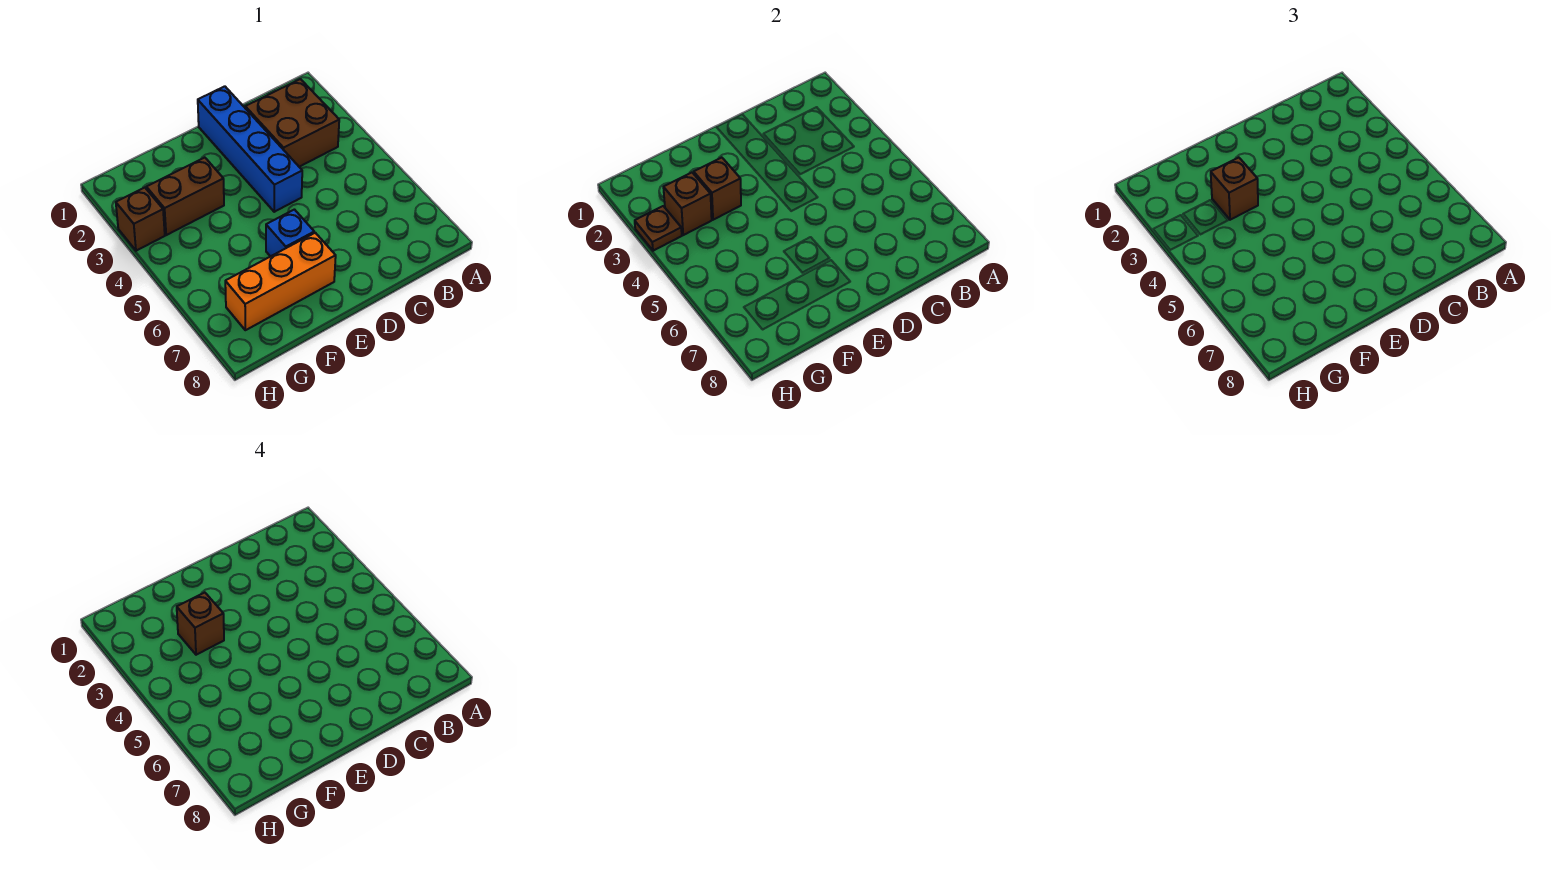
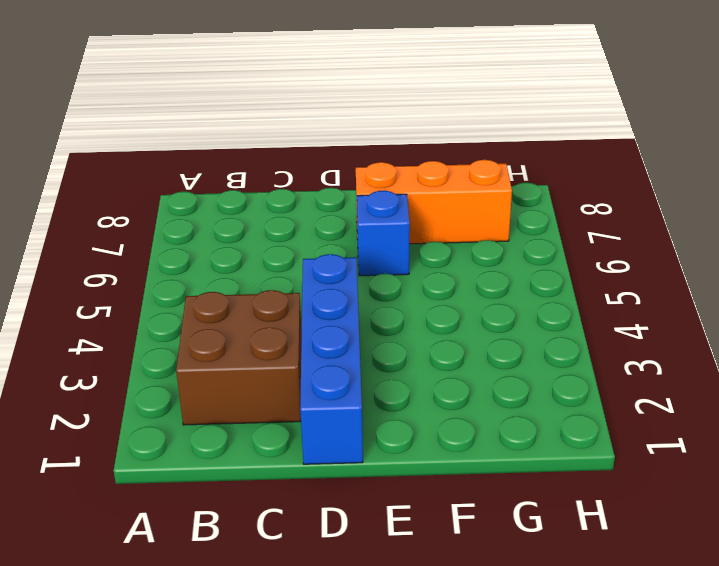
none -> brown brick F3:G3 level 1
none -> brown brick H3 level 1

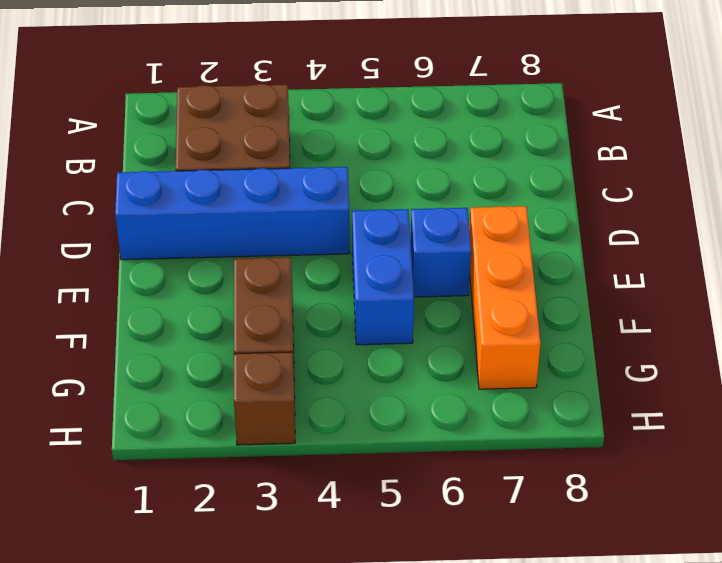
blue brick E5:F5 level 1 -> none
none -> brown brick F3 level 2
none -> brown brick G3 level 2

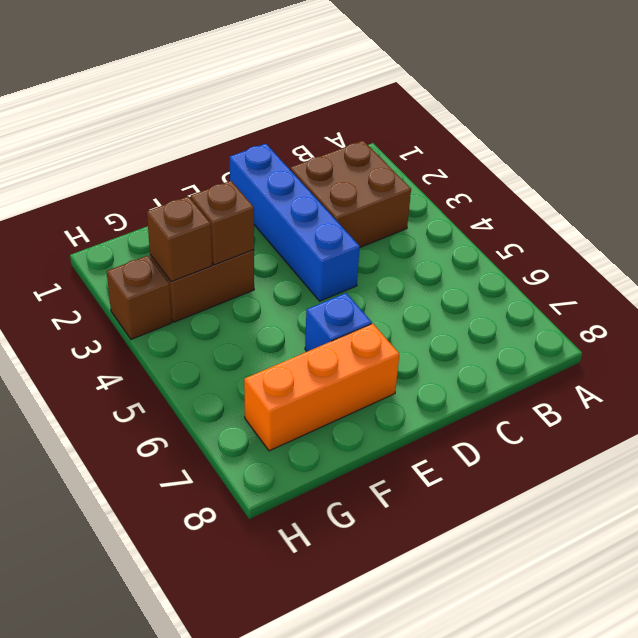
none -> brown plate H3 level 2
none -> brown brick F3 level 3

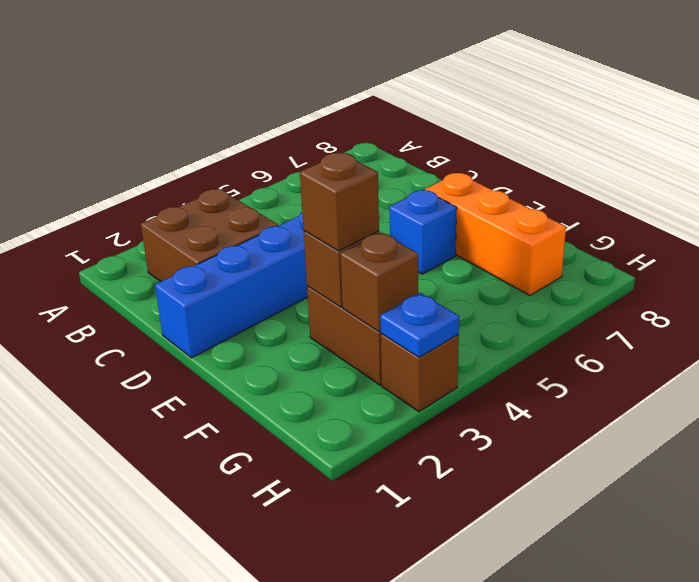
blue plate H3 level 2 -> brown plate H3 level 2
none -> brown brick F3 level 4

